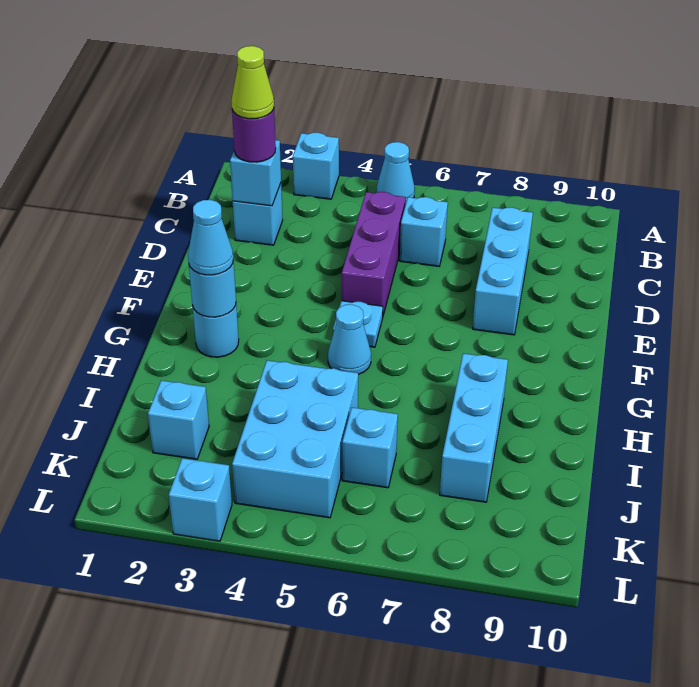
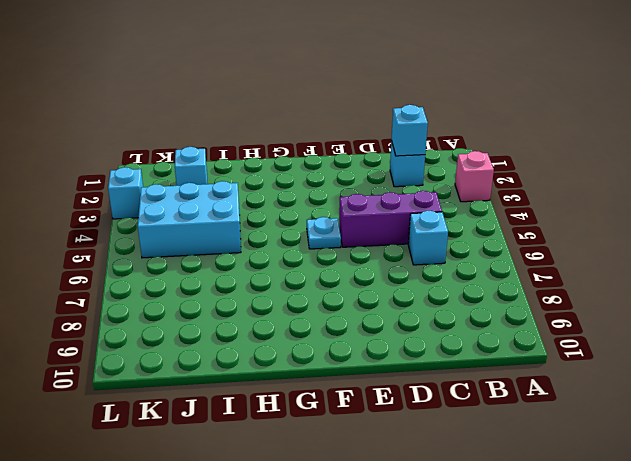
pink brick A3 level 1 -> cyan brick A3 level 1
none -> cyan cone A5 level 1
none -> cyan brick C8:E8 level 1
none -> cyan round brick G2 level 1

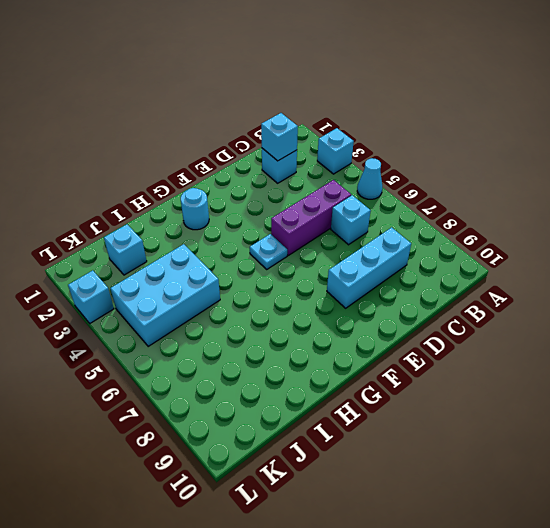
none -> cyan cone G5 level 1
none -> cyan brick H8:J8 level 1
none -> cyan brick J6 level 1

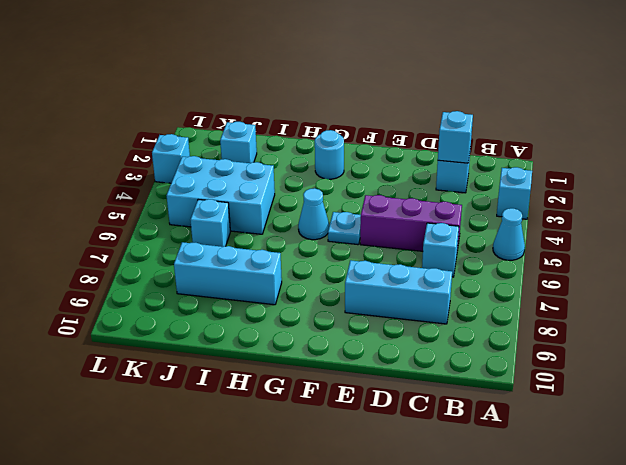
none -> cyan round brick G2 level 2
none -> purple round brick C2 level 3
none -> cyan cone G2 level 3

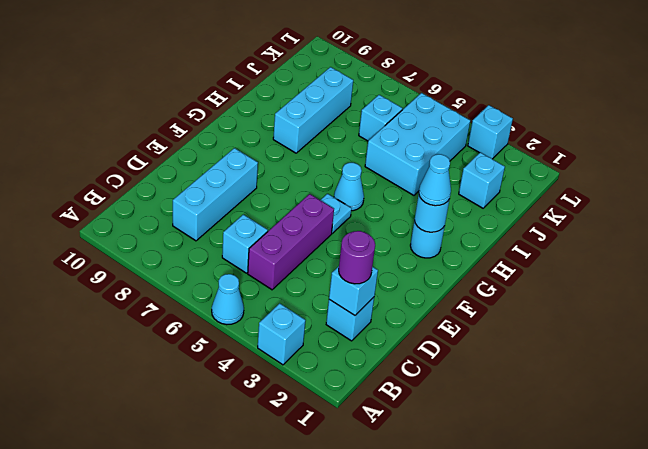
none -> lime cone C2 level 4

